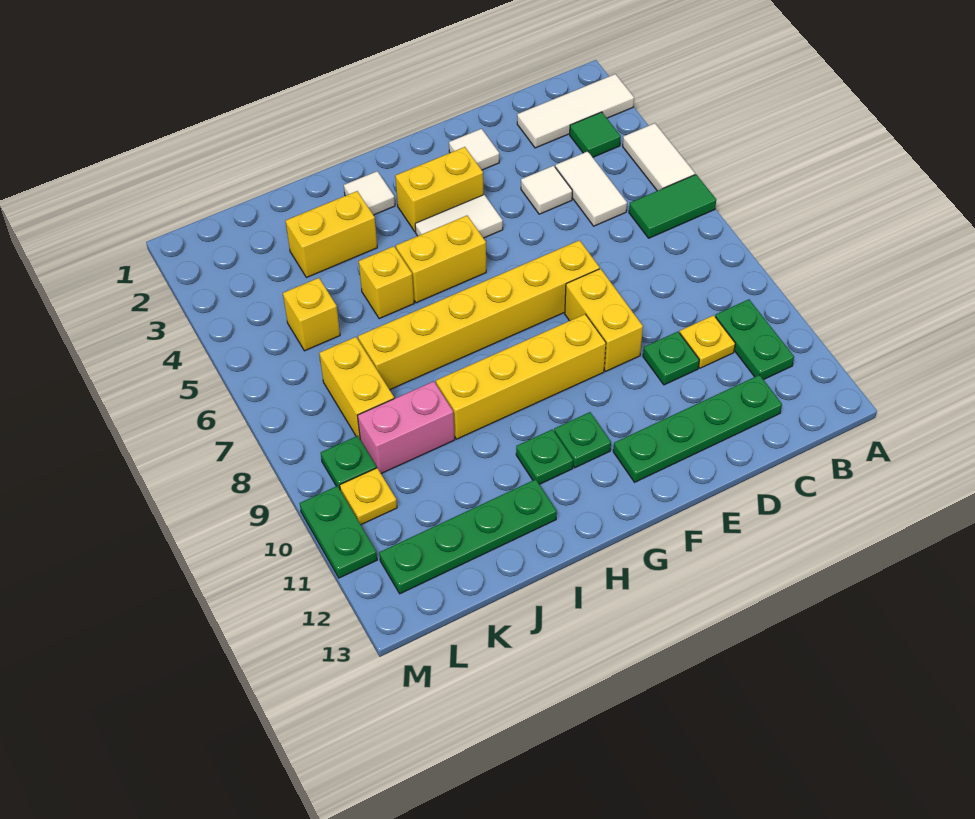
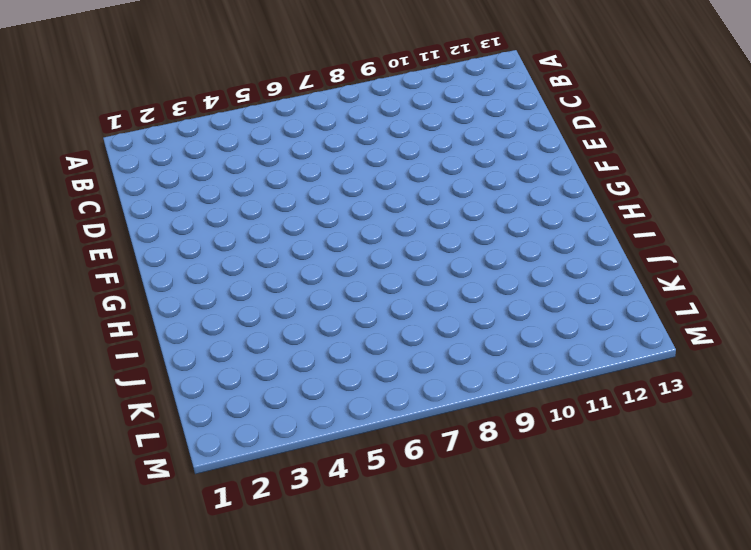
none -> white tile A2:C2 level 1
none -> white tile A4:A5 level 1
none -> green tile A6:B6 level 1

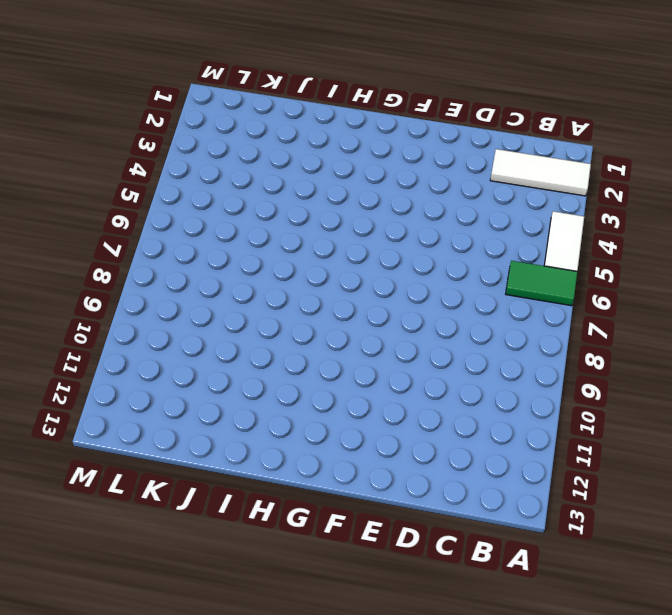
none -> green tile B3 level 1
none -> green plate B10:B11 level 1
none -> white tile C4:C5 level 1

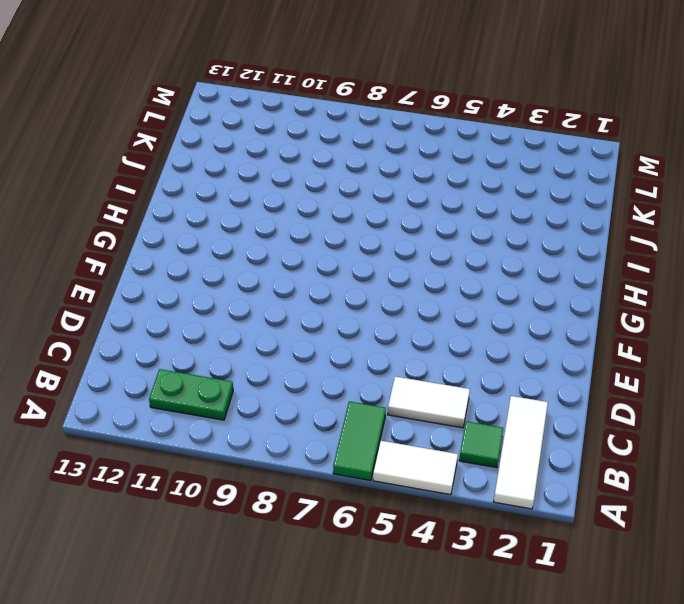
none -> yellow plate C10 level 1
none -> green plate C12:F12 level 1
none -> white tile D4 level 1

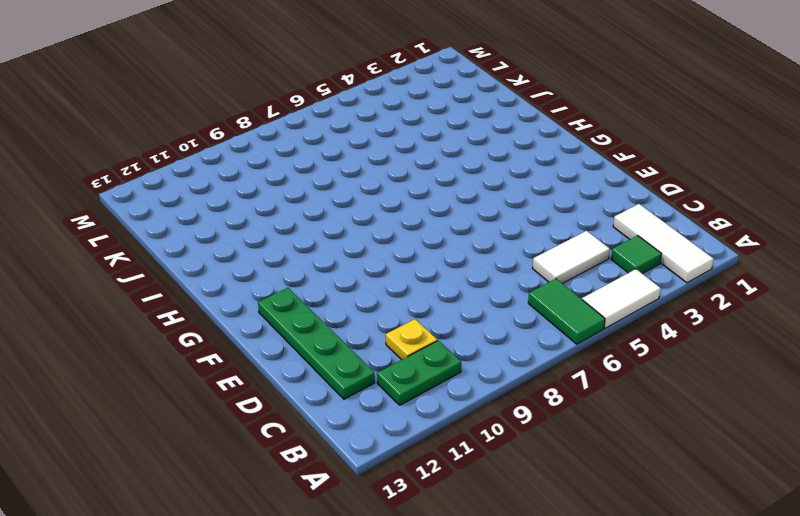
none -> white tile D4 level 1
none -> green plate D10 level 1
none -> white tile E2 level 1

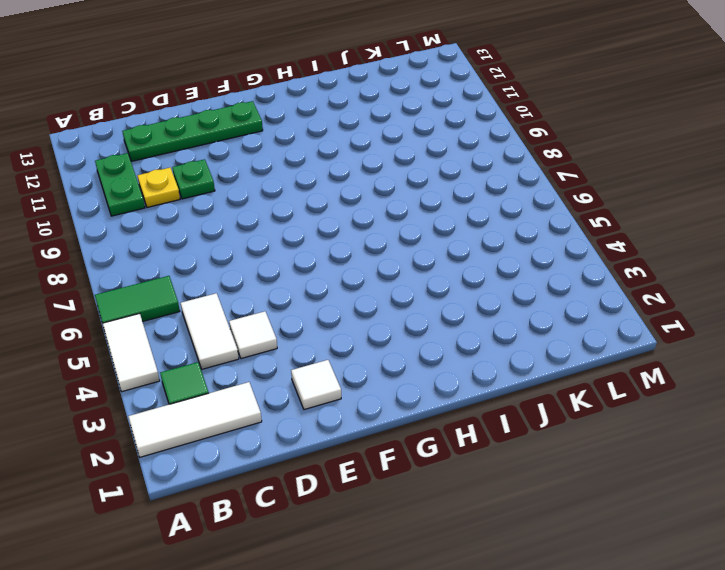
none -> yellow brick E7:J7 level 1
none -> yellow brick E8:E9 level 1
none -> yellow brick F3:G3 level 1

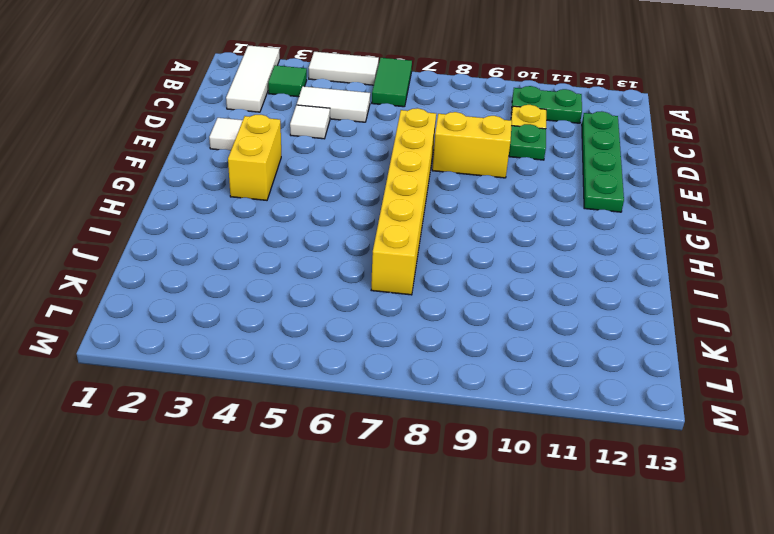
none -> white tile F4:G4 level 1
none -> yellow brick F9:I9 level 1
none -> yellow brick G5:H5 level 1

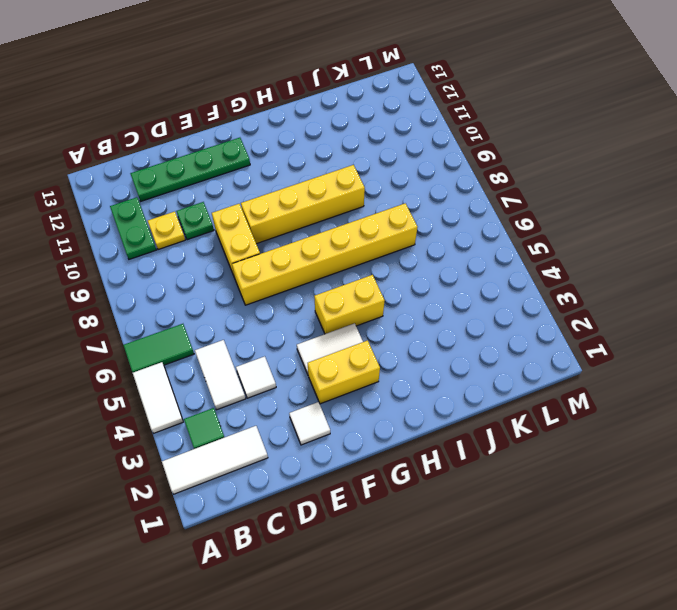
none -> green plate G11 level 1
none -> white tile H2 level 1
none -> green plate H11 level 1

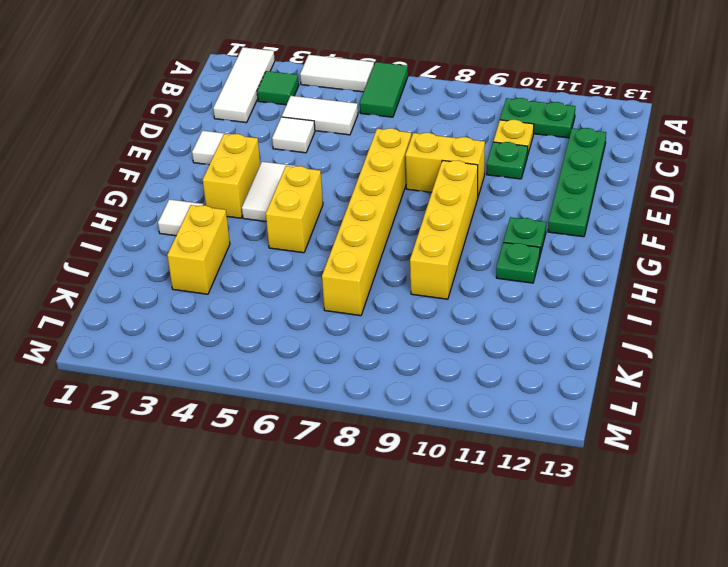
none -> yellow brick I5 level 1
none -> green plate I12:L12 level 1
none -> pink brick J9:K9 level 1

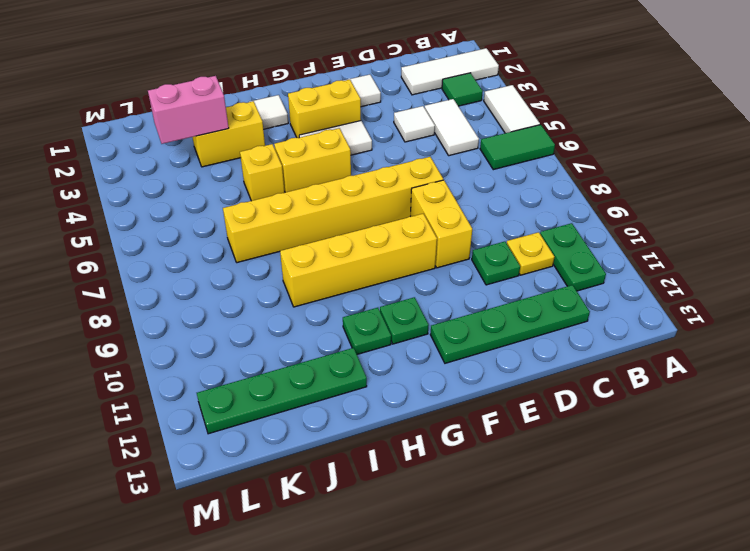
pink brick J3:K3 level 2 -> pink brick J9:K9 level 1
none -> yellow brick K5 level 1
none -> yellow brick K7:K8 level 1
none -> green plate L9 level 1

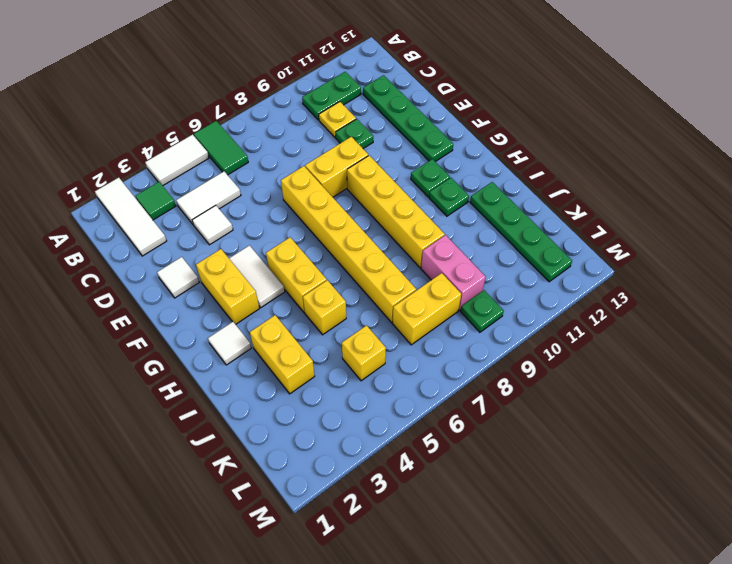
none -> yellow plate L10 level 1
none -> green plate M10:M11 level 1

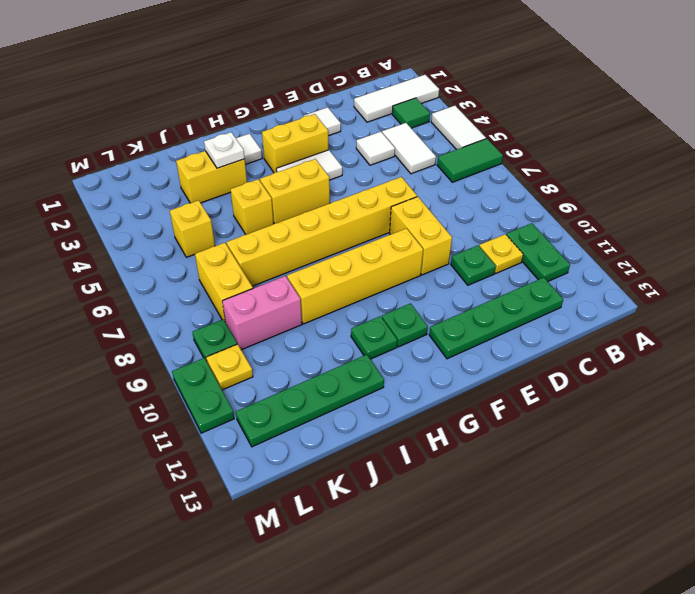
white plate I3 level 2 -> none

